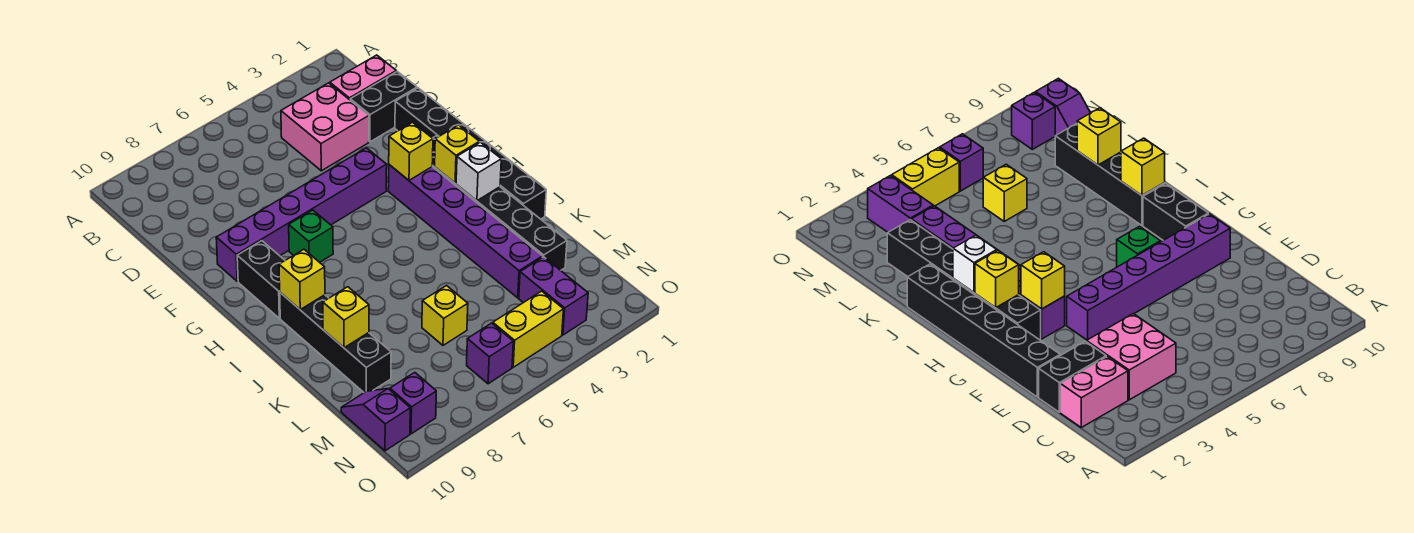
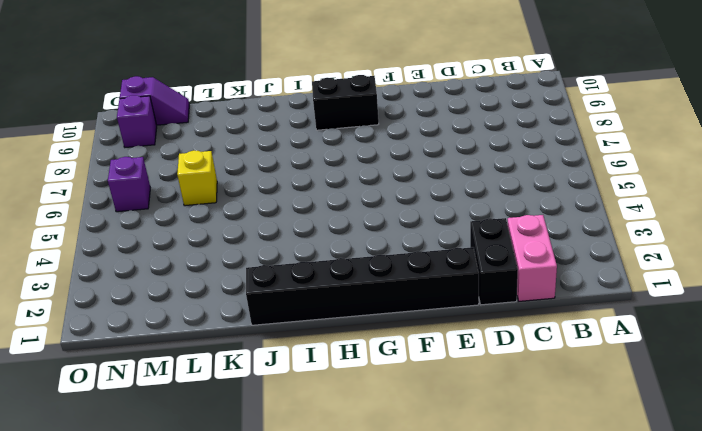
none -> pink brick C3:D4 level 1
none -> purple brick F4:F9 level 1
none -> black brick G2:L2 level 1

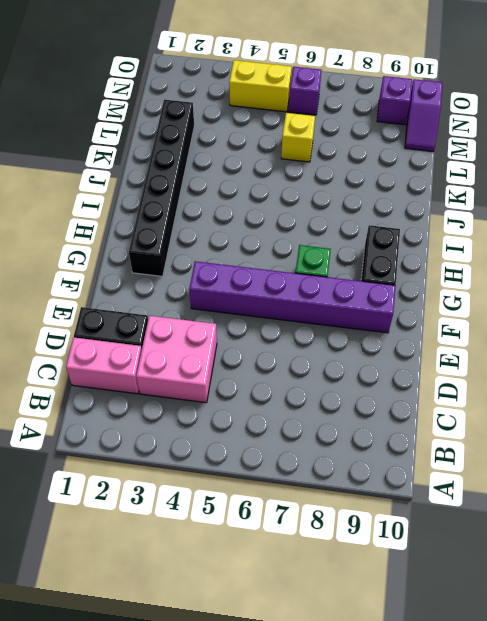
none -> black brick E1:J1 level 1
none -> purple brick G3:L3 level 1
none -> black brick I9:L9 level 1

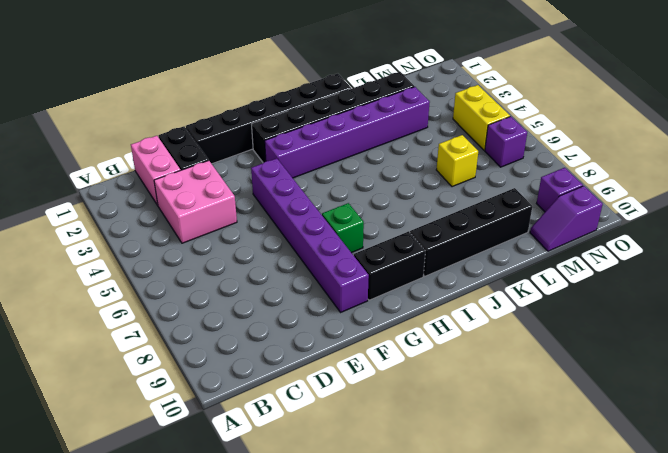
none -> purple brick M3:N3 level 1
none -> yellow brick G3 level 2
none -> yellow brick H2 level 2

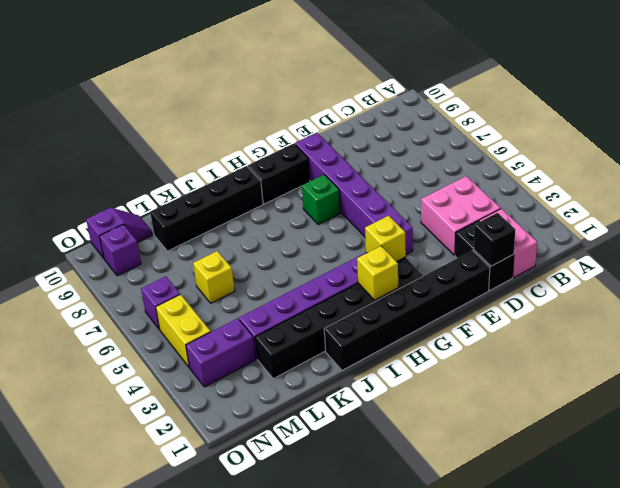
black brick D1 level 2 -> none
none -> white brick I2 level 2
none -> yellow brick I9 level 2
none -> yellow brick K9 level 2

